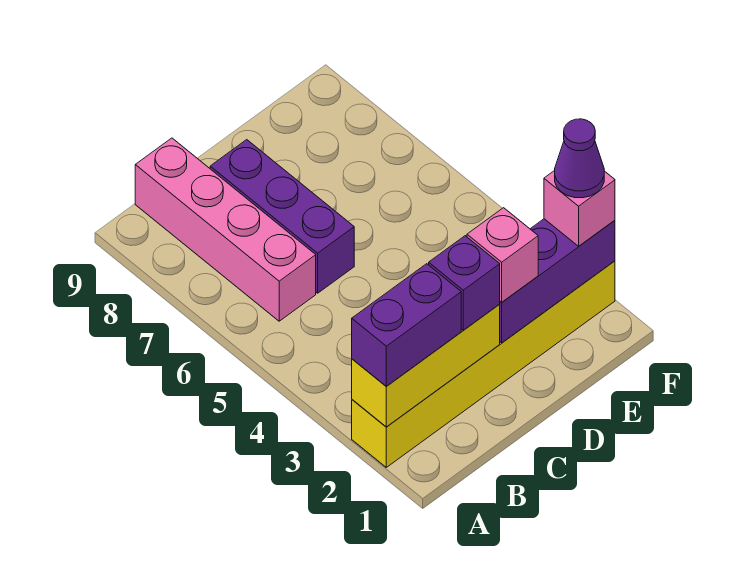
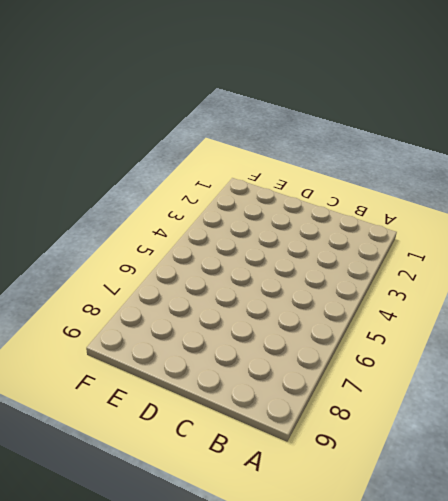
none -> yellow brick A2:F2 level 1
none -> pink brick B6:B9 level 1

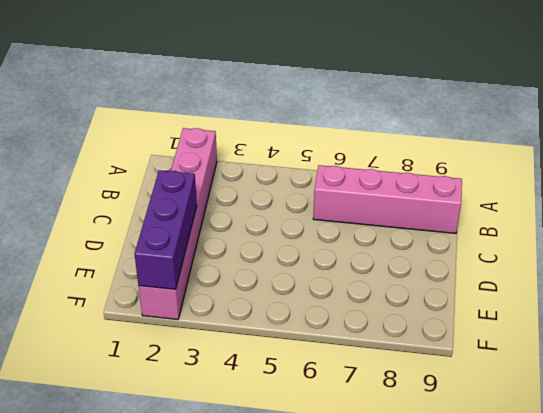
pink brick A2:F2 level 1 -> yellow brick A2:F2 level 1
none -> purple brick C6:C8 level 1
none -> yellow brick A2:C2 level 2

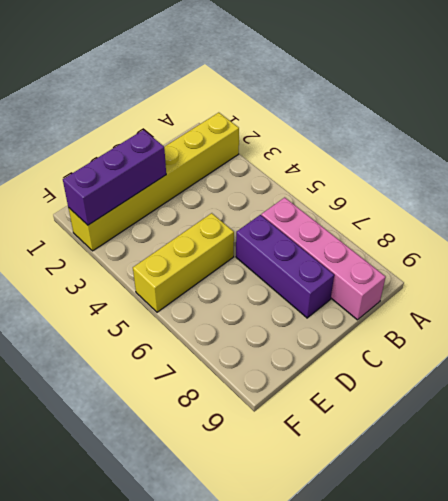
yellow brick D5:F5 level 1 -> yellow brick A2:C2 level 2
none -> purple brick A2:B2 level 3
none -> purple brick C2 level 3

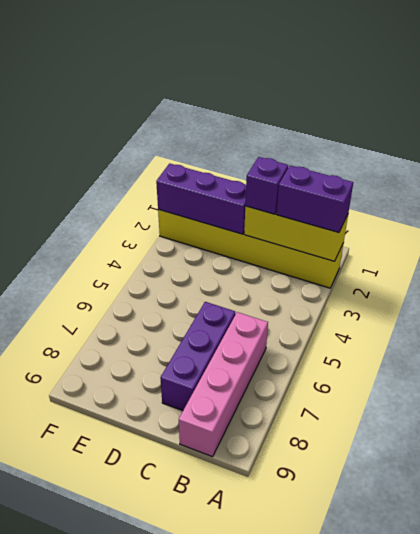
none -> pink brick D2 level 3
none -> pink brick F2 level 3

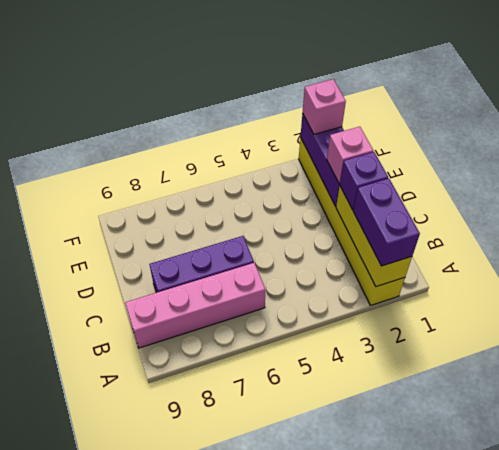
none -> purple cone F2 level 4

